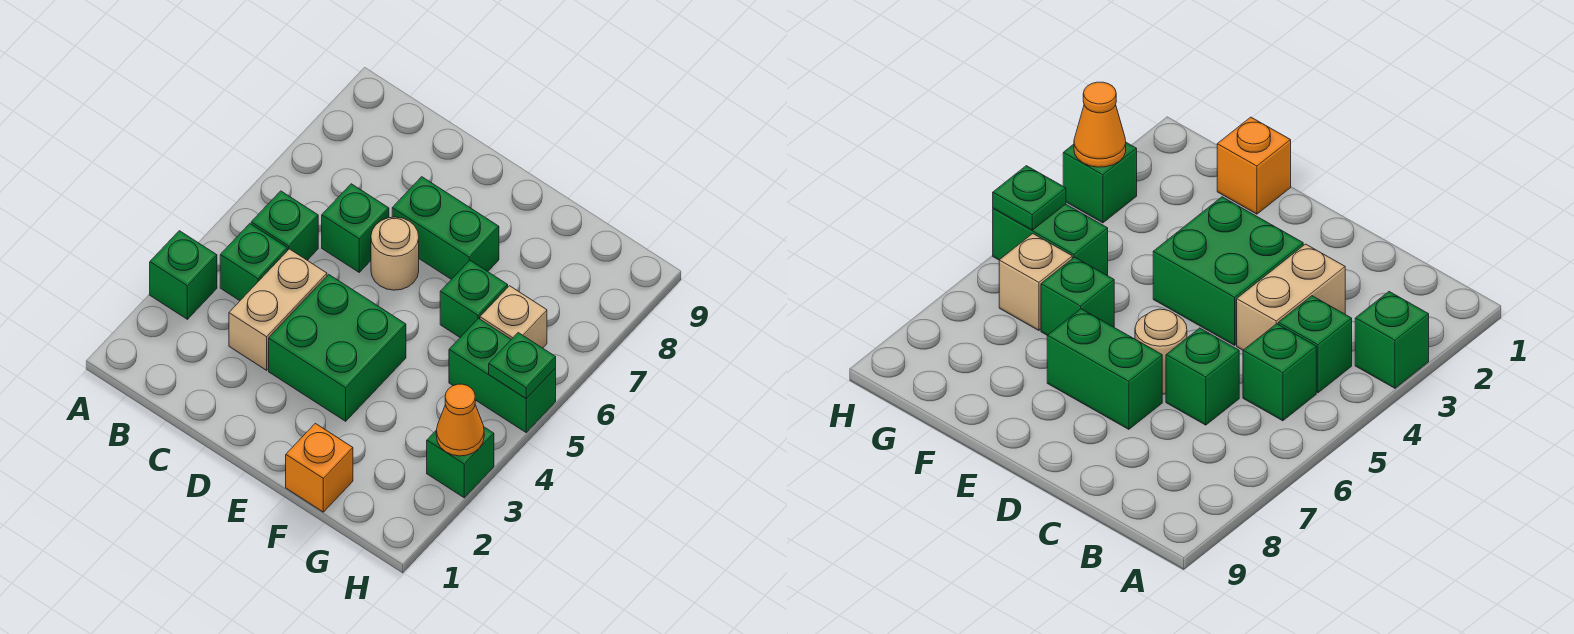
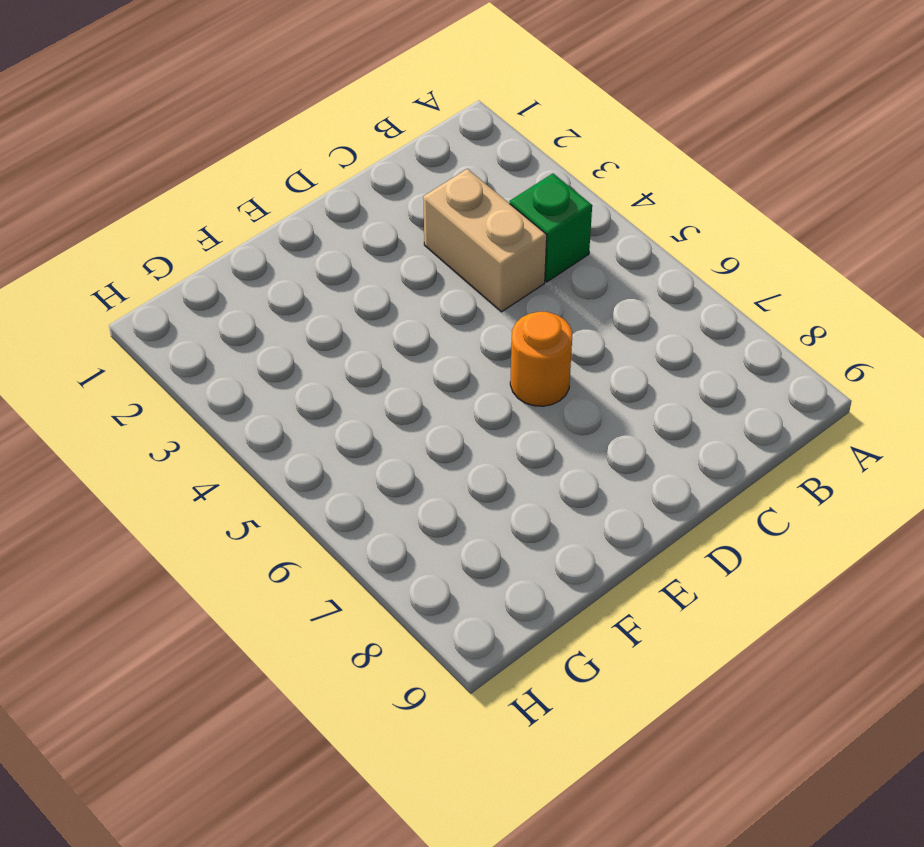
orange round brick D6 level 1 -> tan round brick D6 level 1
none -> green brick A3 level 1
none -> green brick B5 level 1
none -> green brick C6 level 1

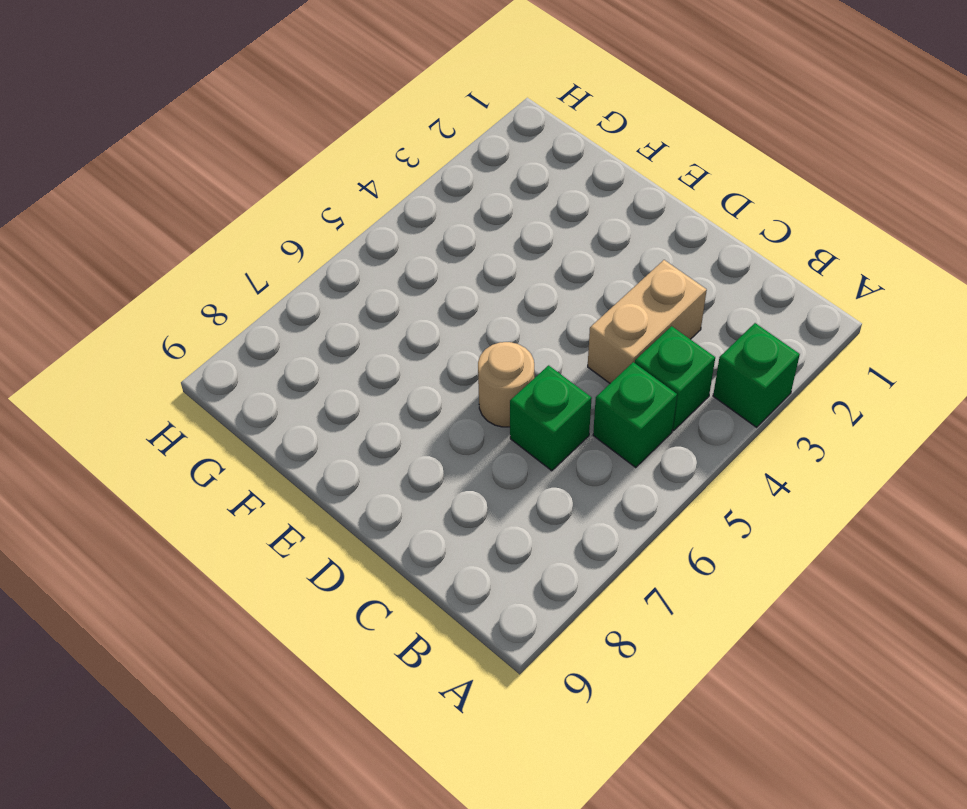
none -> green brick D3:E4 level 1
none -> green brick D7:E7 level 1
none -> orange brick F1 level 1

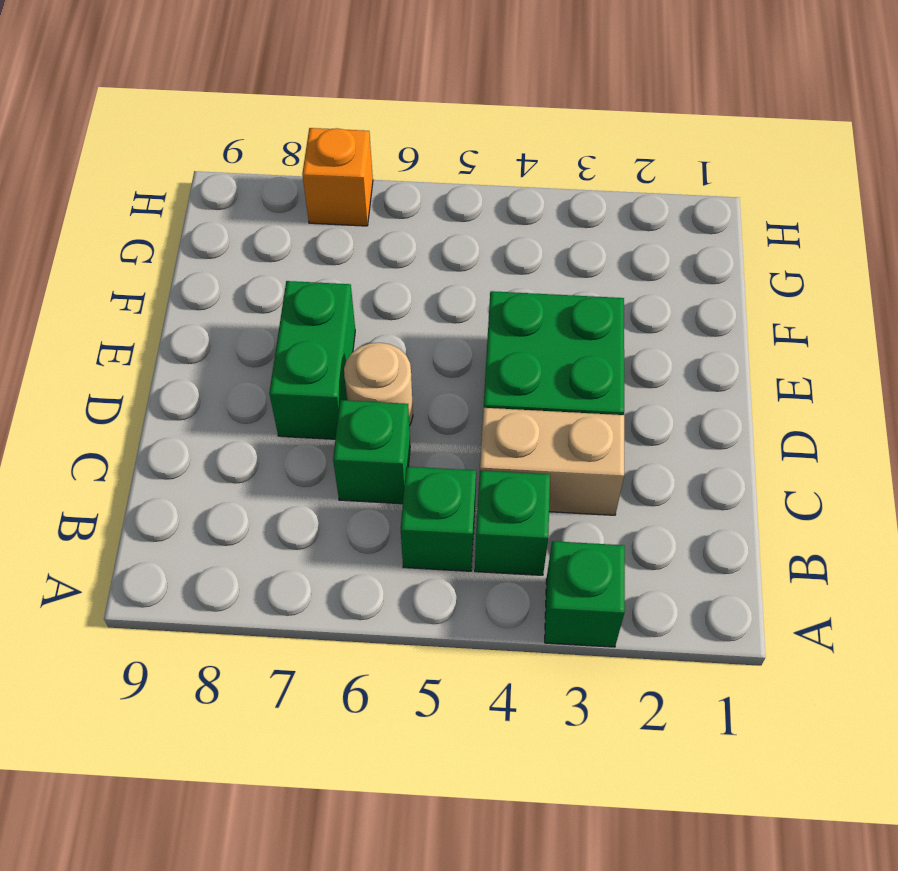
orange brick H7 level 1 -> orange brick F1 level 1
none -> green brick F6 level 1
none -> green brick G5:H5 level 1
none -> tan brick G6 level 1

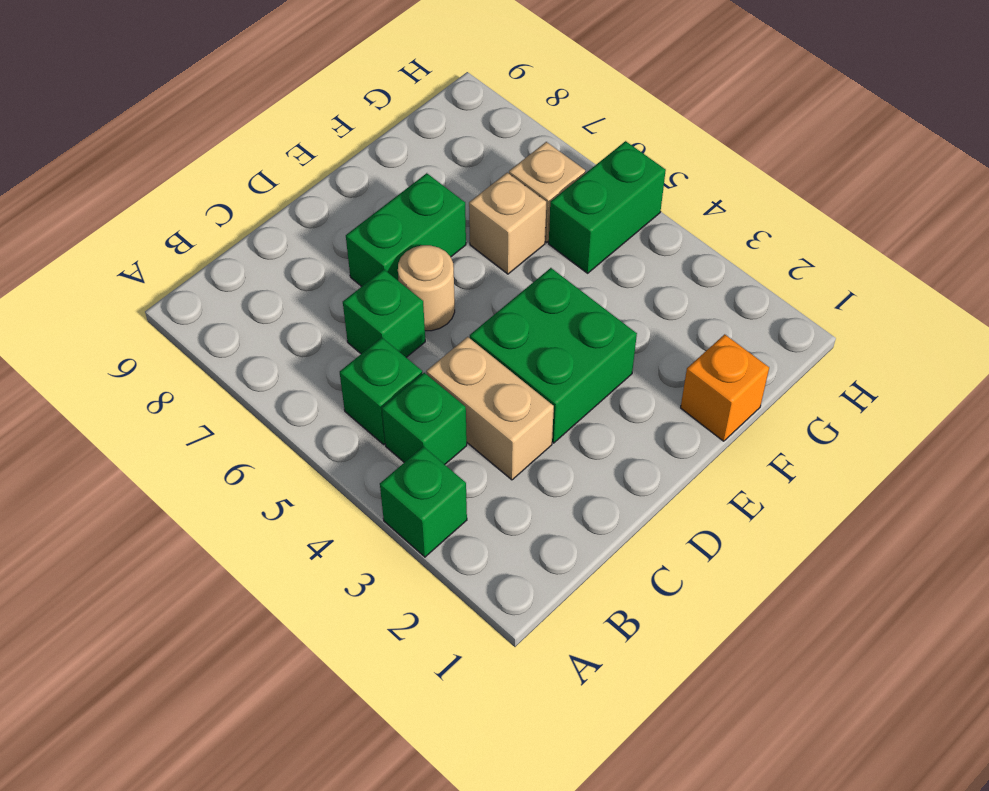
tan brick F6 level 1 -> green brick F6 level 1
none -> green brick H3 level 1
none -> orange cone H3 level 2
none -> green plate H5 level 2

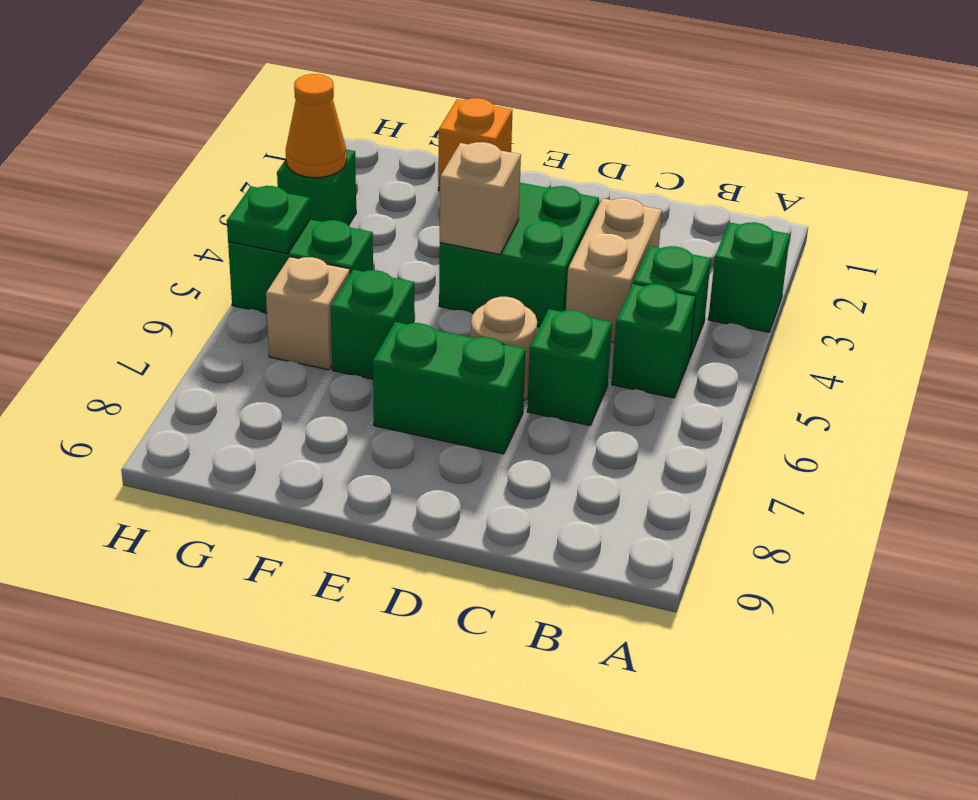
tan brick E4 level 2 -> none

